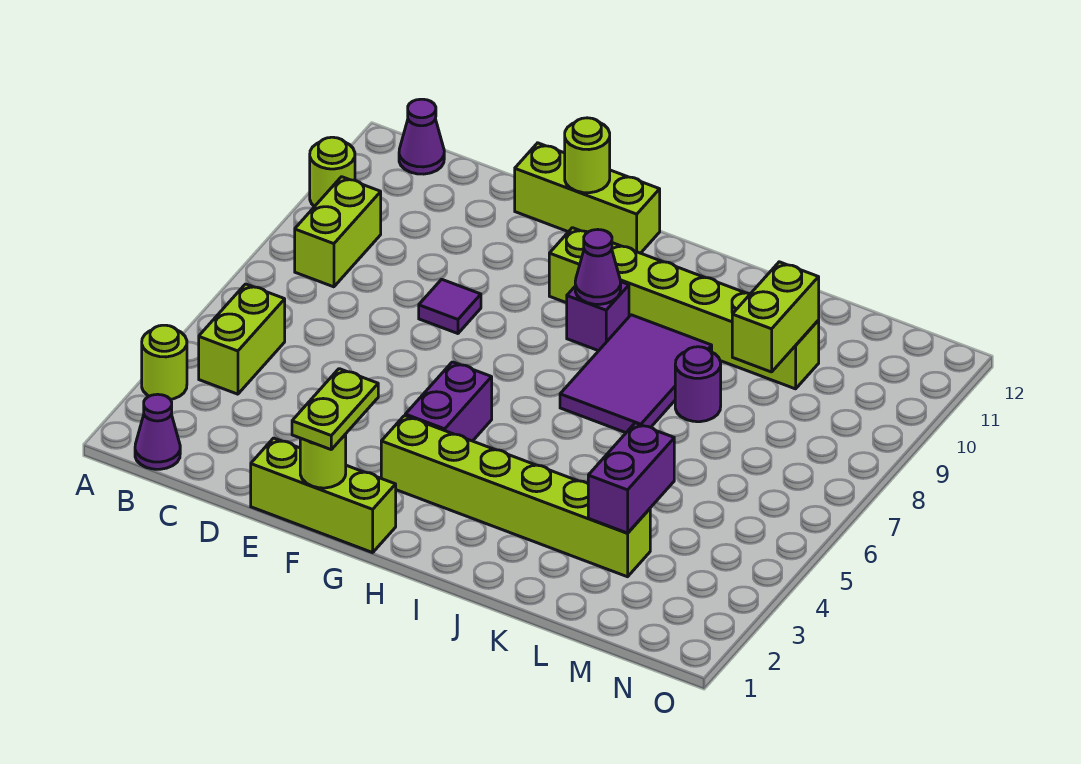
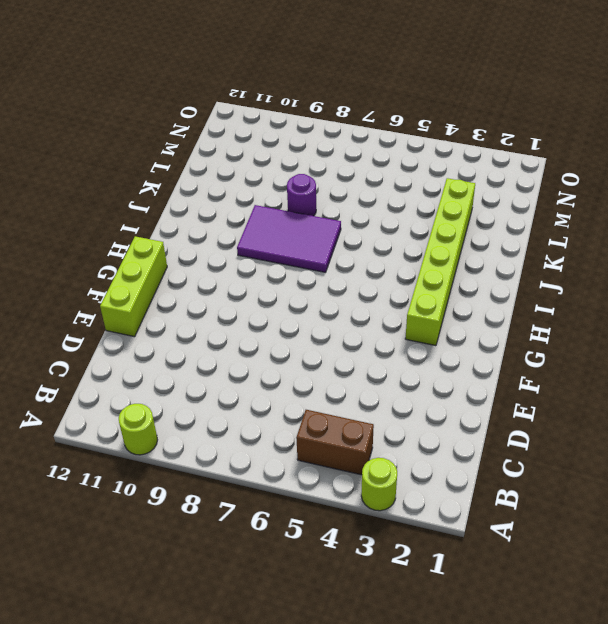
brown brick B4:B5 level 1 -> lime brick B4:B5 level 1
none -> purple cone B1 level 1
none -> lime brick B8:B9 level 1
none -> purple cone B12 level 1

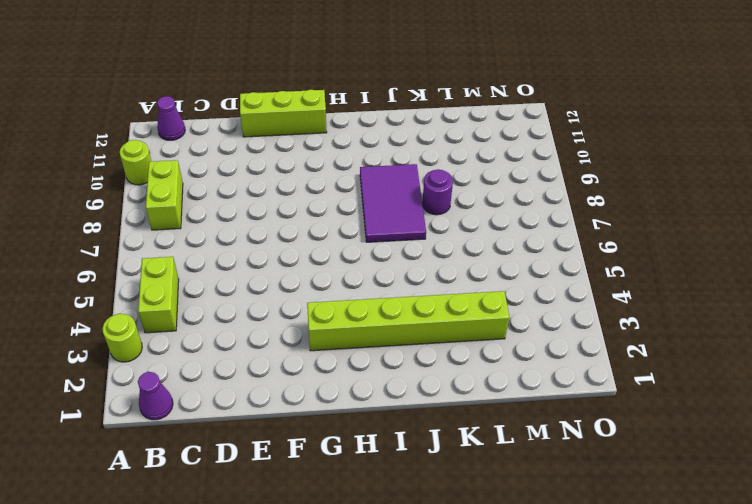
none -> lime brick E1:G1 level 1
none -> purple tile E8 level 1
none -> purple brick G4:G5 level 1

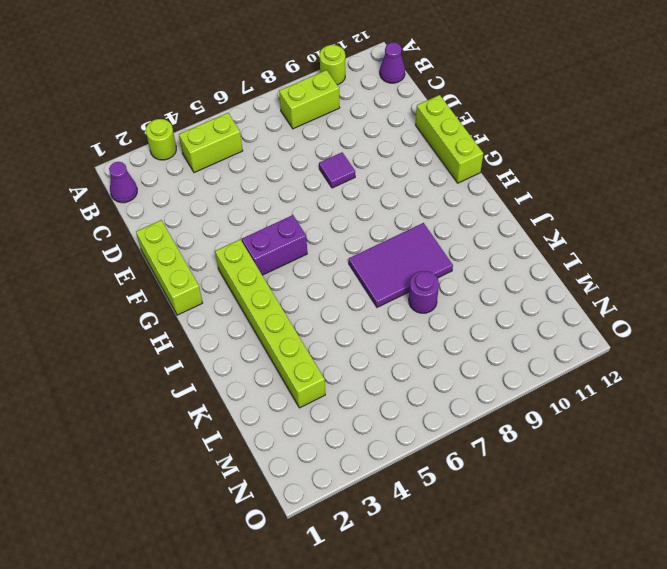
none -> lime brick G10:L10 level 1
none -> purple brick H9 level 1
none -> lime round brick F1 level 2

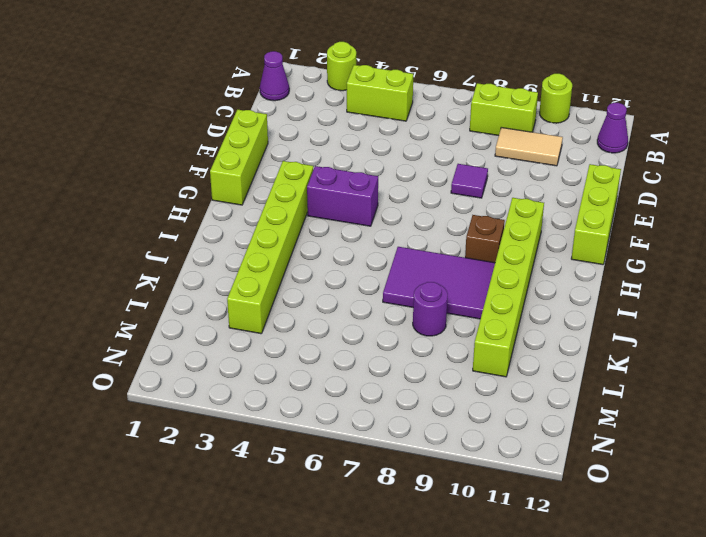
tan tile C9:C10 level 1 -> none
brown brick H9 level 1 -> purple brick H9 level 1
none -> lime round brick F1 level 2
none -> lime round brick F12 level 2
none -> purple cone H9 level 2

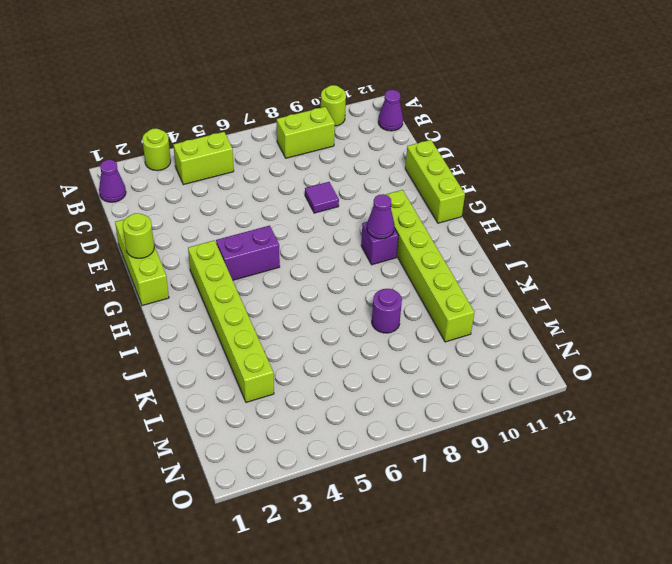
none -> purple tile I7:J9 level 1
none -> lime round brick F12 level 2
none -> purple brick L3:L4 level 2

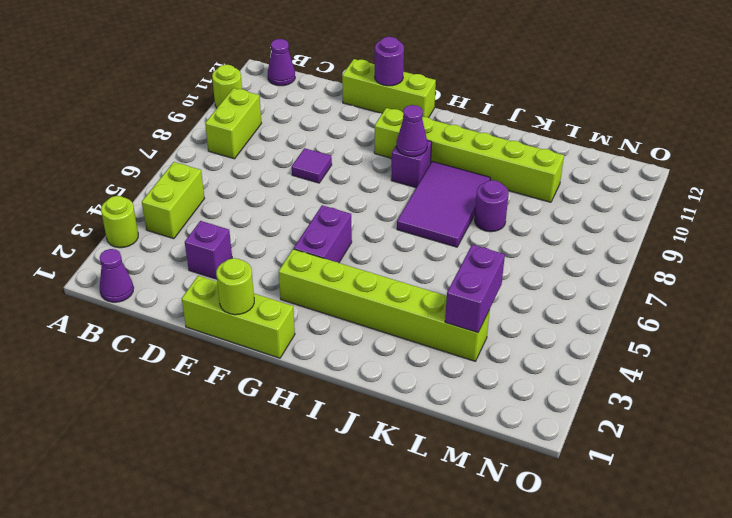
purple brick D3 level 1 -> none
purple round brick F12 level 2 -> lime round brick F12 level 2
none -> lime brick L9:L10 level 2
none -> lime plate F1:F2 level 3

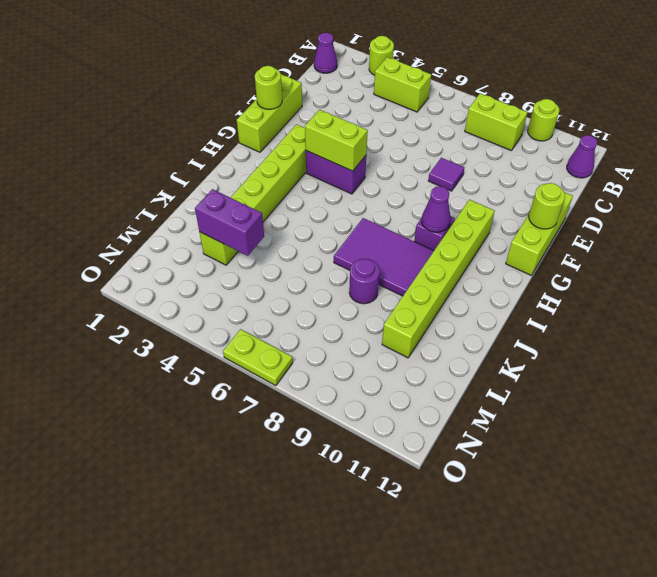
lime brick G4:G5 level 2 -> lime brick L9:L10 level 2
lime plate O6:O7 level 1 -> lime plate F1:F2 level 3

